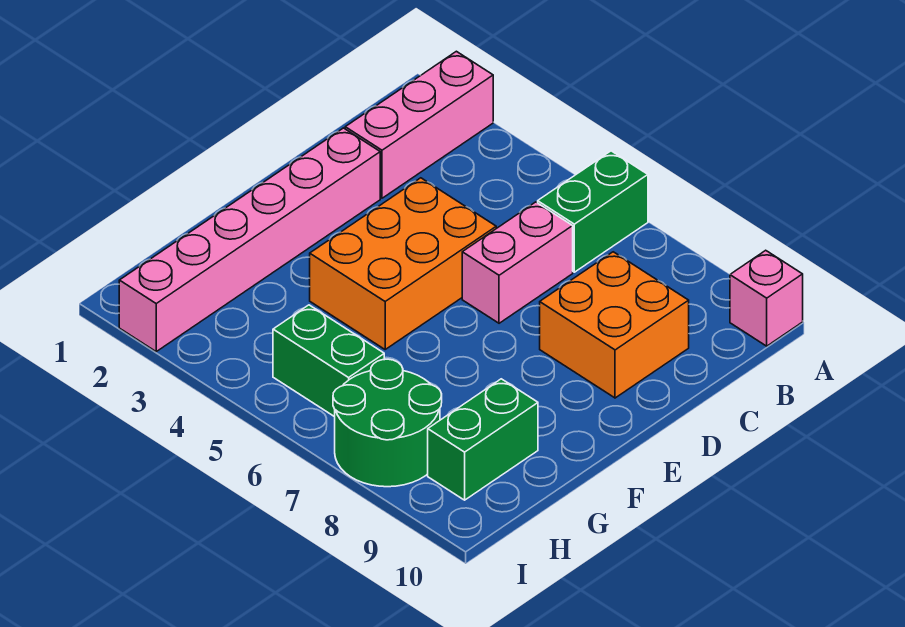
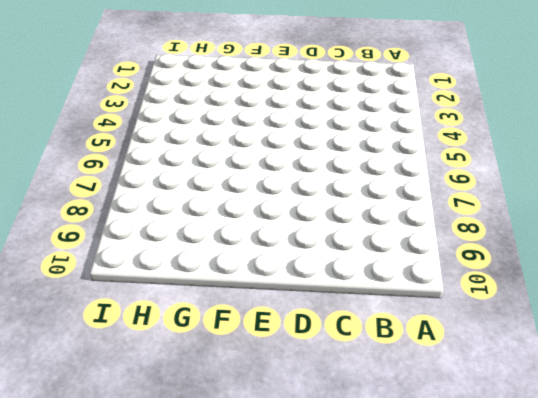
none -> pink brick A2:C2 level 1
none -> green brick A6:B6 level 1

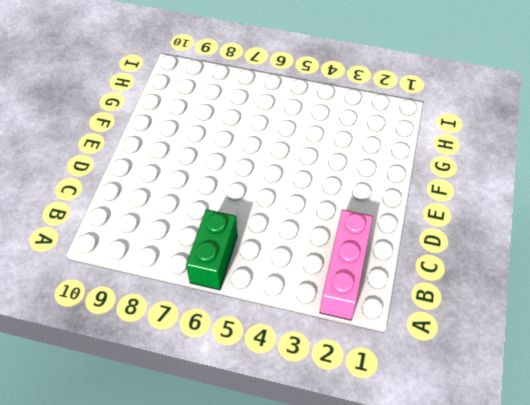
none -> pink brick A10 level 1
none -> pink brick C6:D6 level 1

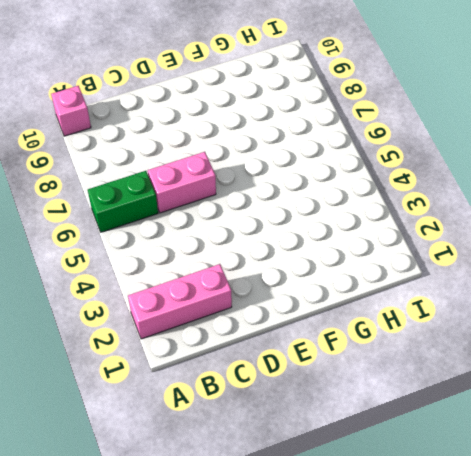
none -> orange brick C8:D9 level 1
none -> pink brick D2:I2 level 1

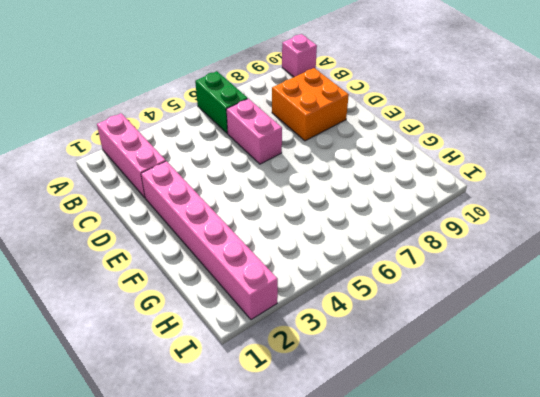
none -> orange brick D4:F5 level 1
none -> green brick G9:H9 level 1

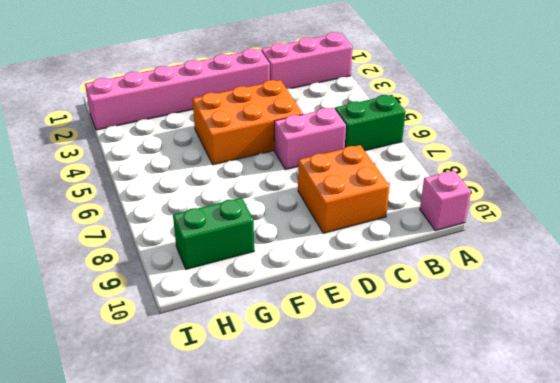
none -> green brick H5:H6 level 1
none -> green round brick H7:I8 level 1

